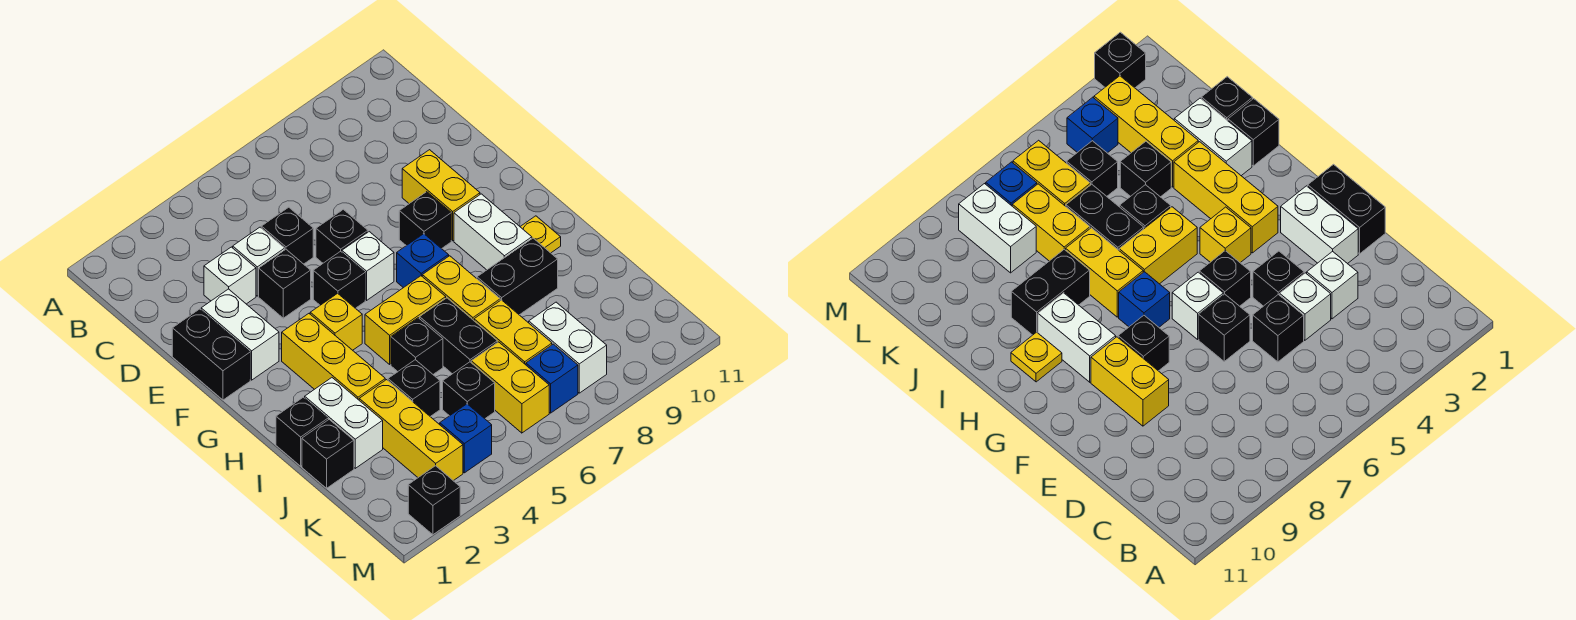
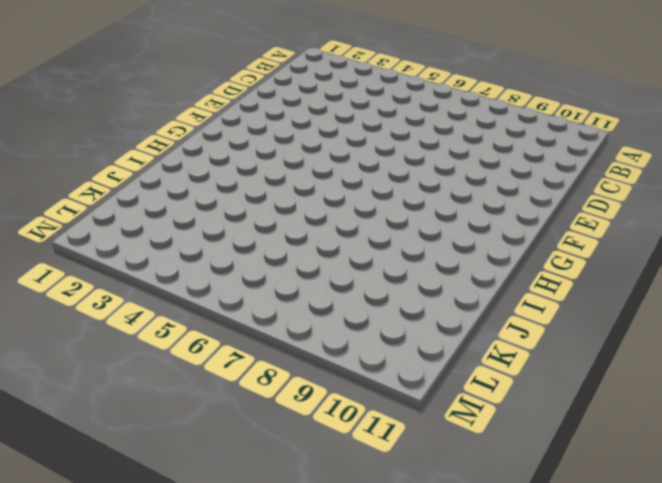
none -> white brick D3 level 1
none -> white brick D4 level 1
none -> black brick D5 level 1
none -> black brick E1:F1 level 1

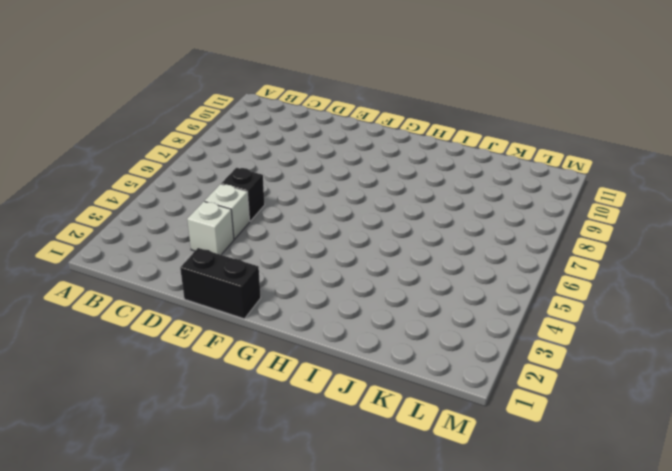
none -> white brick E2:F2 level 1
none -> black brick E4 level 1
none -> black brick E6 level 1
none -> yellow brick E9:F9 level 1

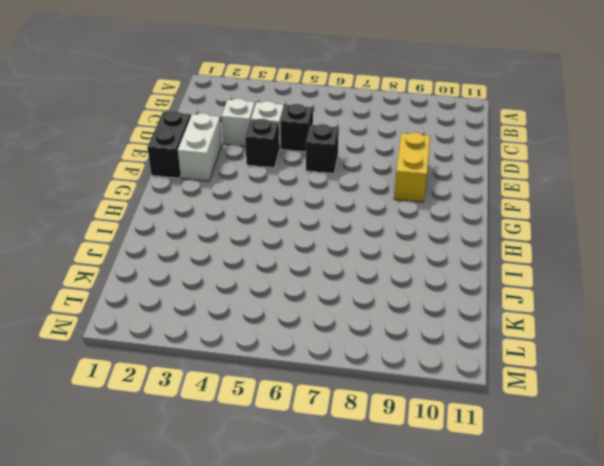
none -> black brick F5 level 1
none -> white brick F6 level 1
none -> black brick F8 level 1
none -> yellow brick G3:I3 level 1

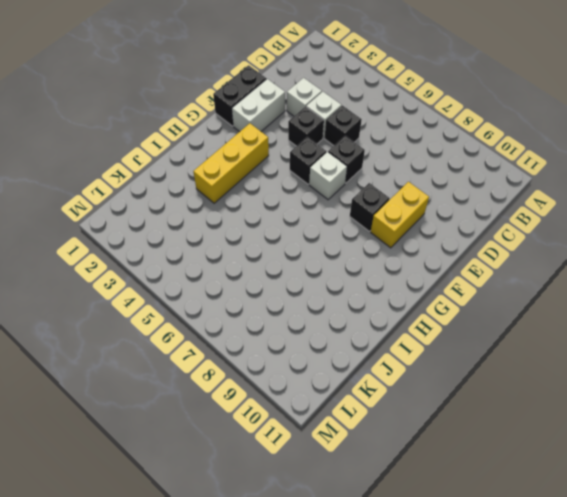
none -> yellow brick G4 level 1
none -> blue brick G7 level 1
none -> white brick G9:H9 level 1
none -> yellow brick H5:H6 level 1

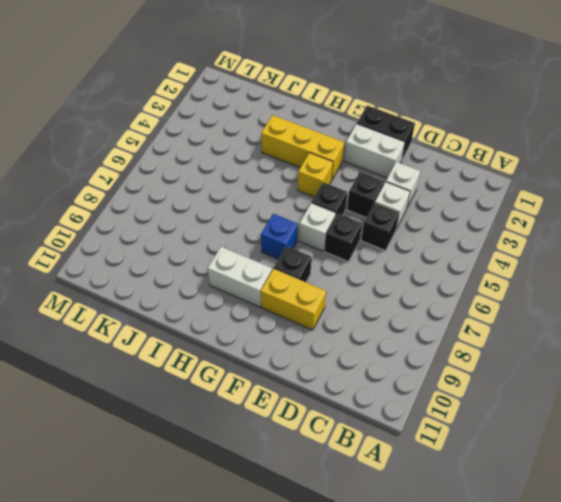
none -> yellow brick H5:H6 level 1
none -> yellow brick H7:I7 level 1
none -> yellow plate H10 level 1
none -> black brick I1 level 1

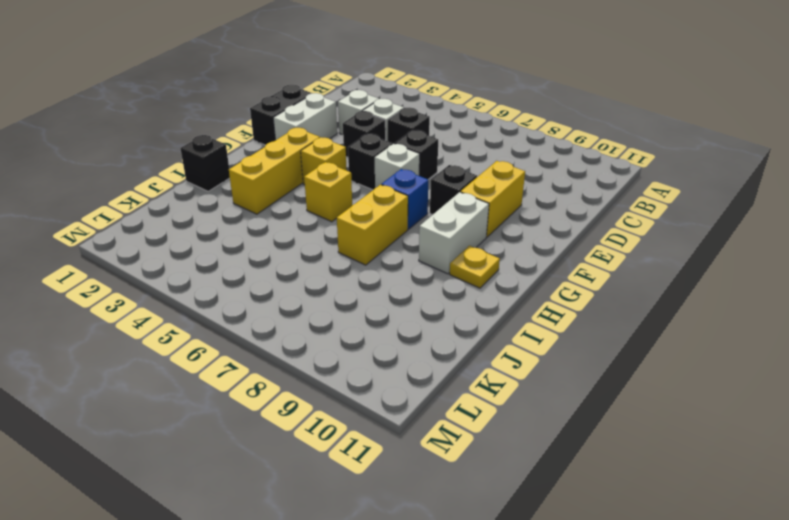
yellow brick H5 level 1 -> yellow brick H5:H6 level 1
none -> white brick I2:J2 level 1
none -> black brick I5 level 1
none -> black brick I6:J6 level 1
none -> black brick I8:I9 level 1

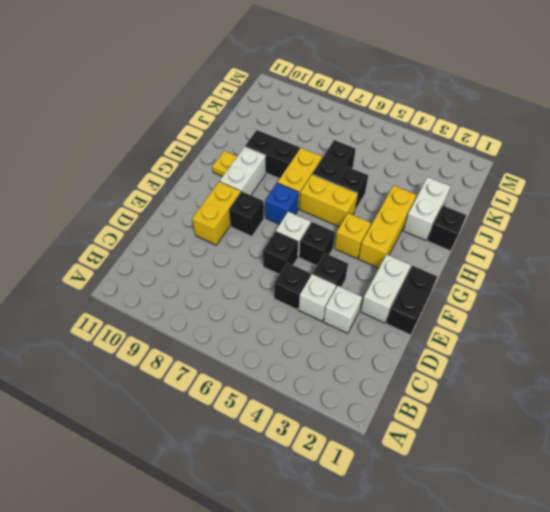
none -> black brick J1 level 1
none -> yellow brick J3:L3 level 1
none -> black brick J4 level 1
none -> yellow brick J7:K7 level 1

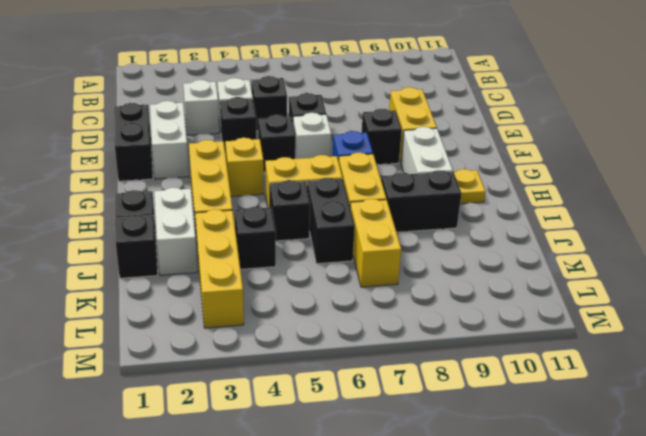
none -> black brick K5 level 1
none -> yellow brick K6:L6 level 1
none -> white brick K8:L8 level 1
none -> blue brick L4 level 1

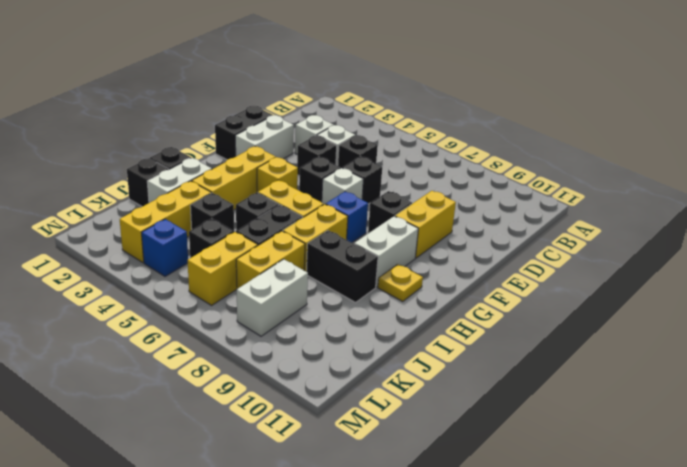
none -> blue brick L7 level 1
none -> black brick M2 level 1

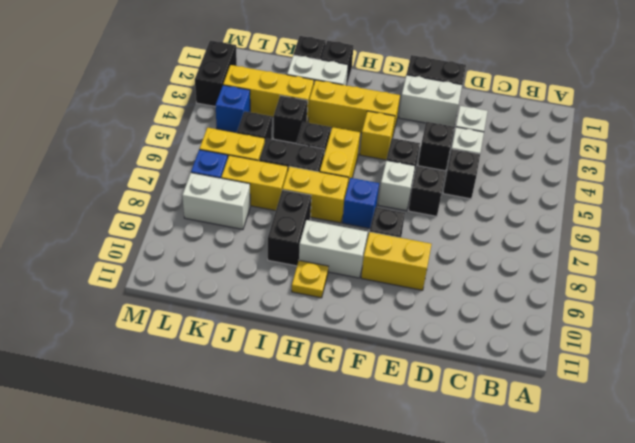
black brick M2:M3 level 1 -> black brick M2 level 1

